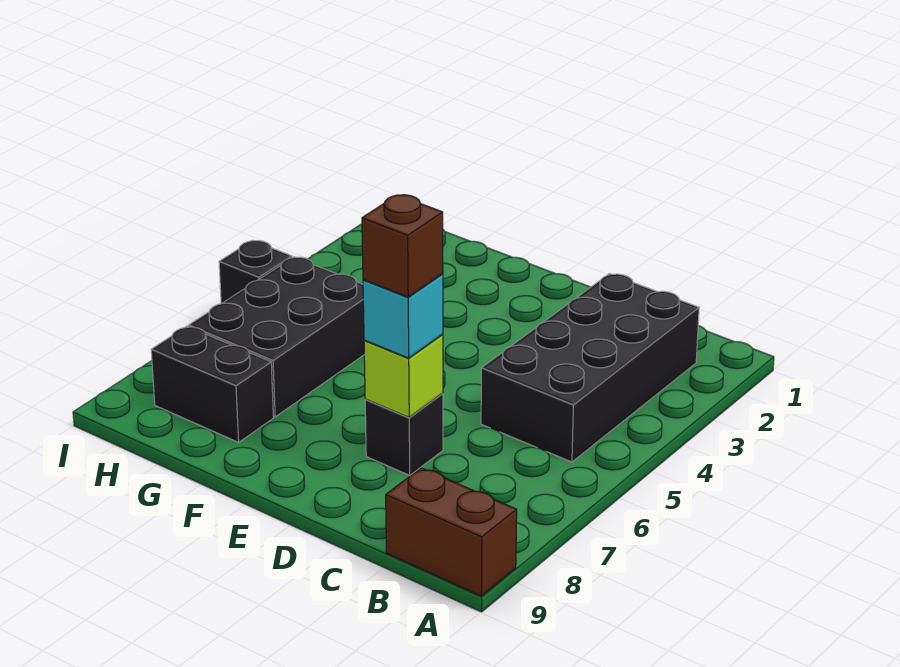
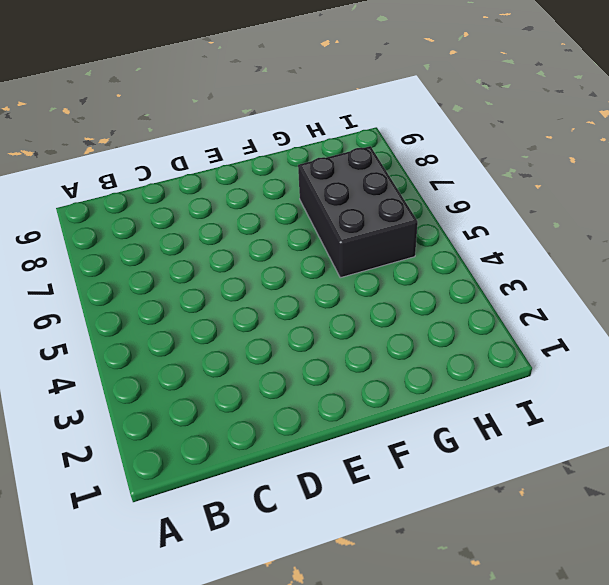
none -> brown brick A9:B9 level 1
none -> black brick B2:C5 level 1

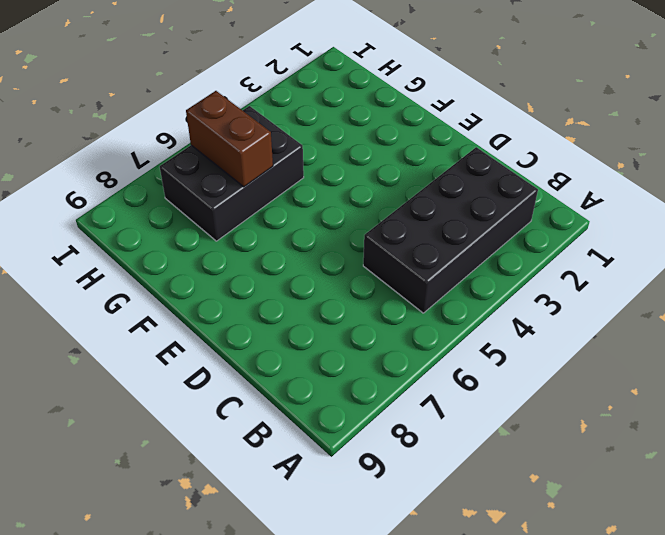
brown brick G6:H6 level 2 -> brown brick A9:B9 level 1
none -> black brick D7 level 1
none -> black brick G8:H8 level 1

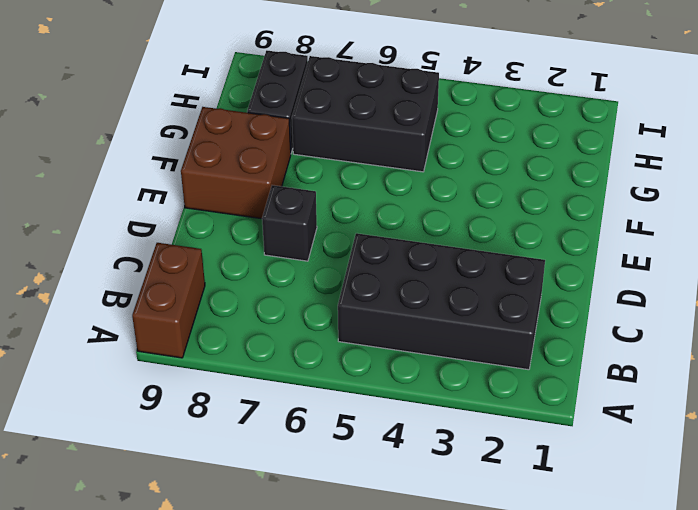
brown brick E8:F9 level 1 -> none
none -> black brick I5 level 1
none -> lime brick D7 level 2

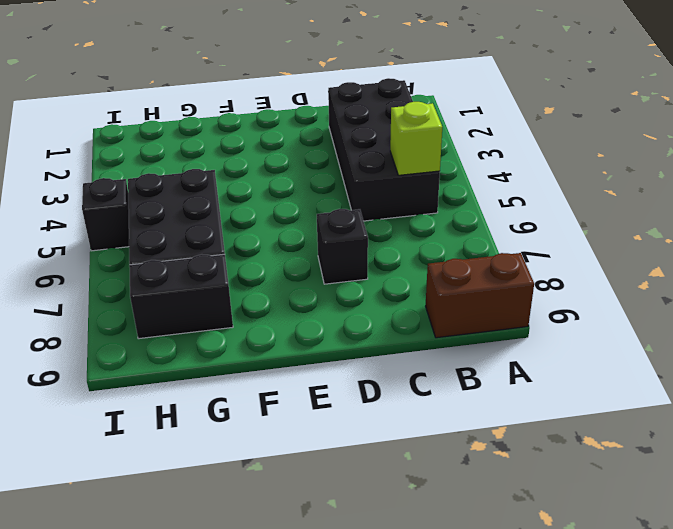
lime brick B5 level 2 -> lime brick D7 level 2
none -> cyan brick D7 level 3
none -> brown brick D7 level 4

